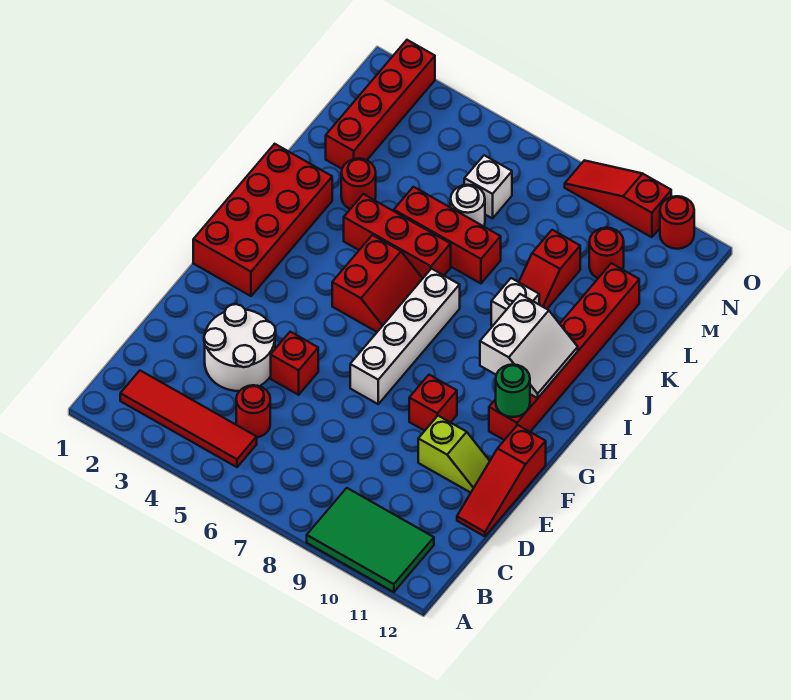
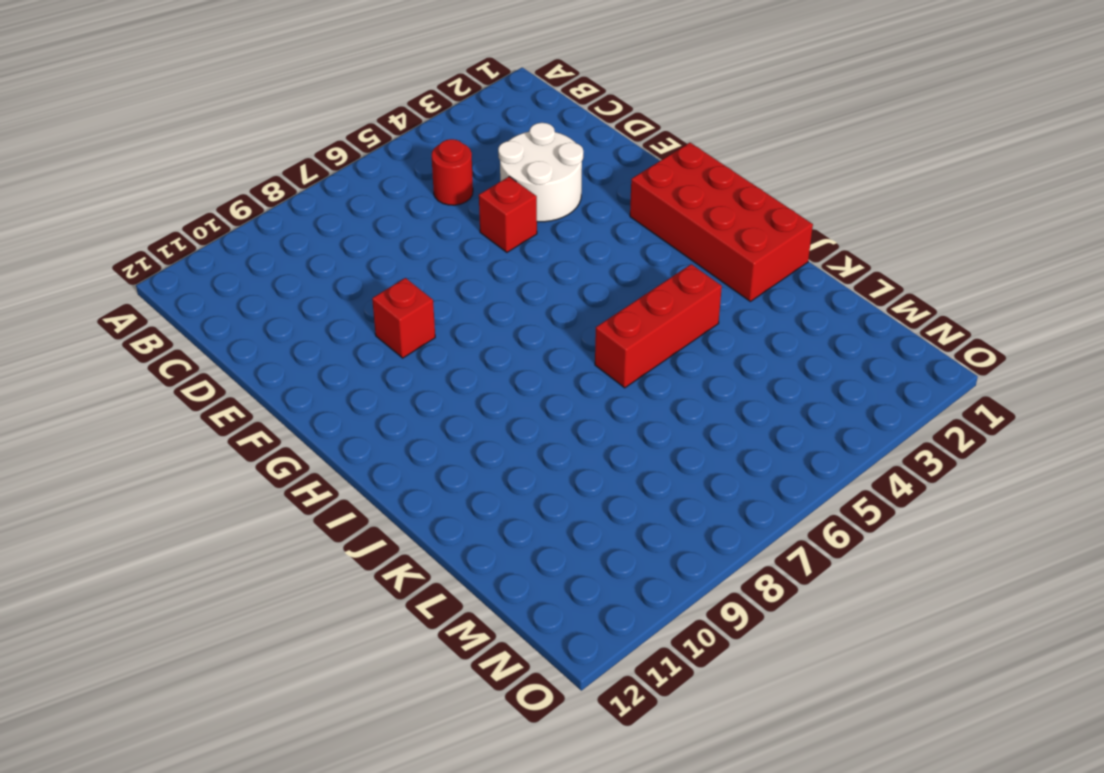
none -> green tile A9:B11 level 1
none -> red tile B2:B5 level 1
none -> red slope D12:F12 level 1 top F

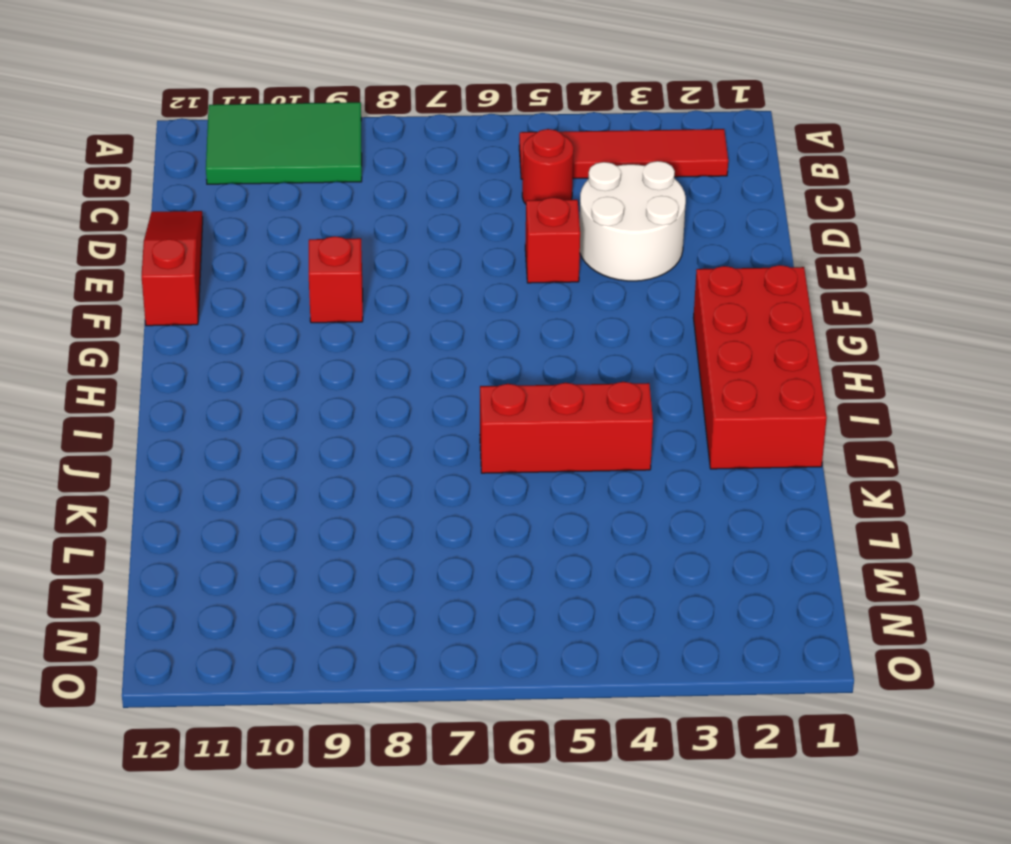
none -> lime slope E10:E11 level 1 top 10
none -> white brick F7:I7 level 1
none -> red brick G11:L11 level 1

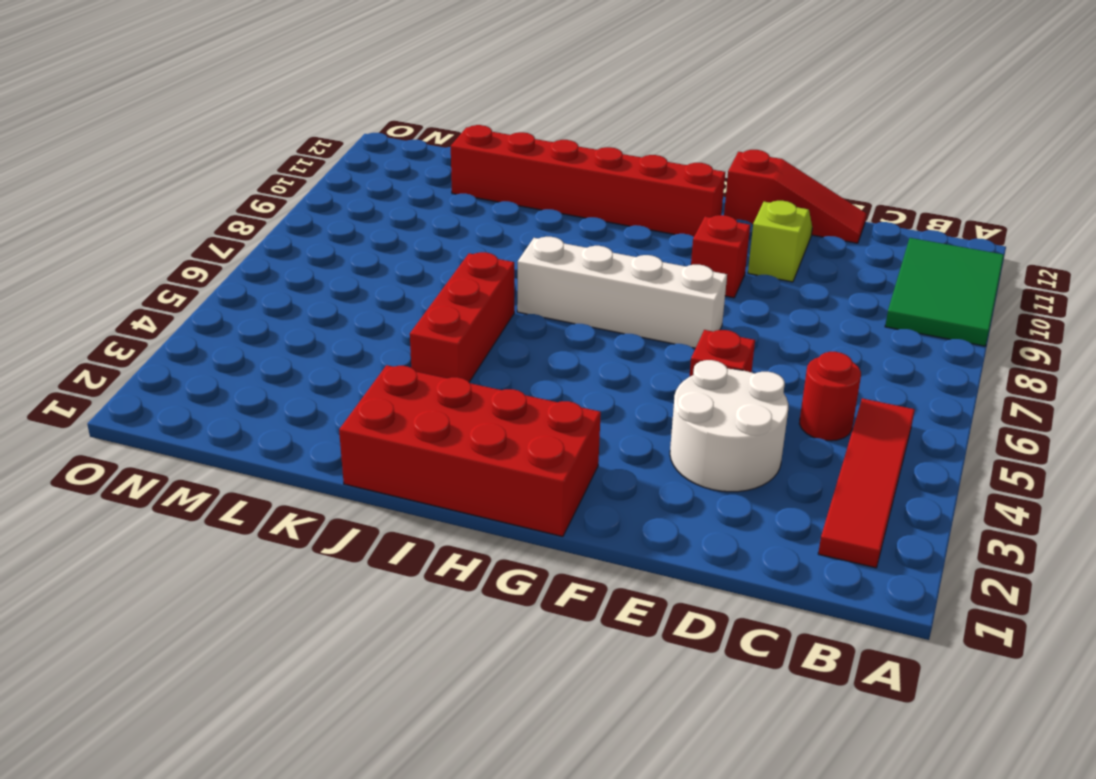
none -> red slope H5:I6 level 1 top 5
none -> white brick J9 level 1
none -> red round brick K3 level 1

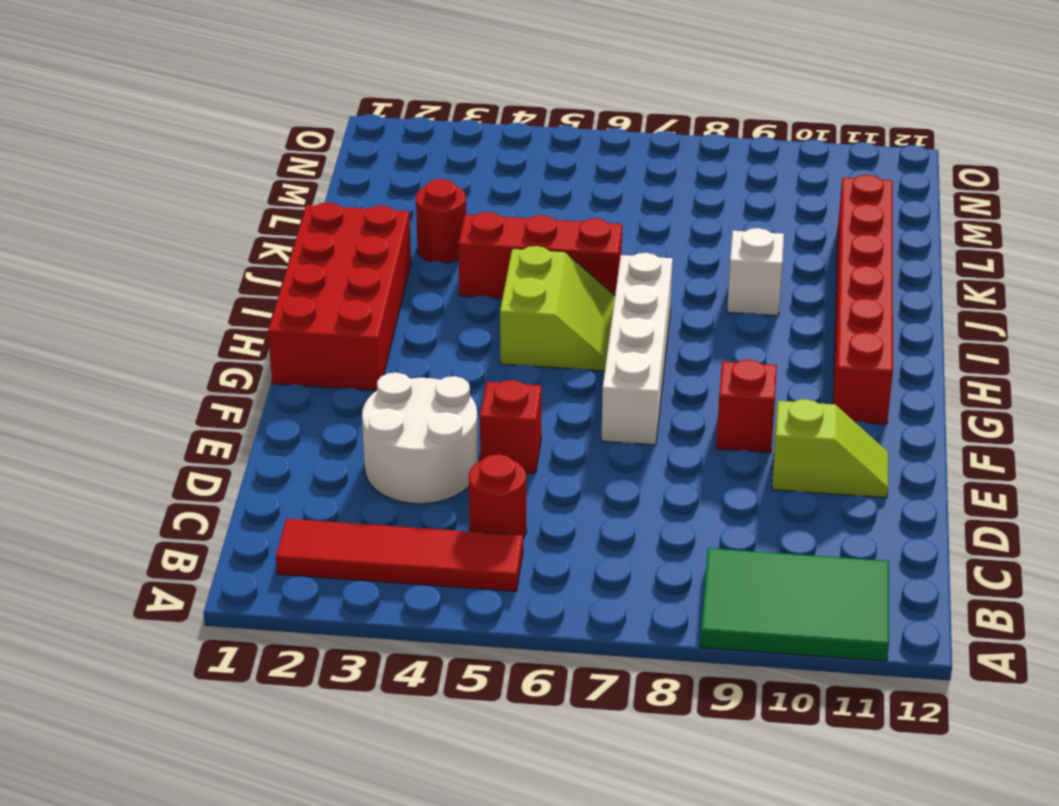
lime slope H5:I6 level 1 top 5 -> red slope H5:I6 level 1 top 5
none -> red slope D12:F12 level 1 top F
none -> red brick K5:K7 level 1
none -> red slope K9:L9 level 1 top L

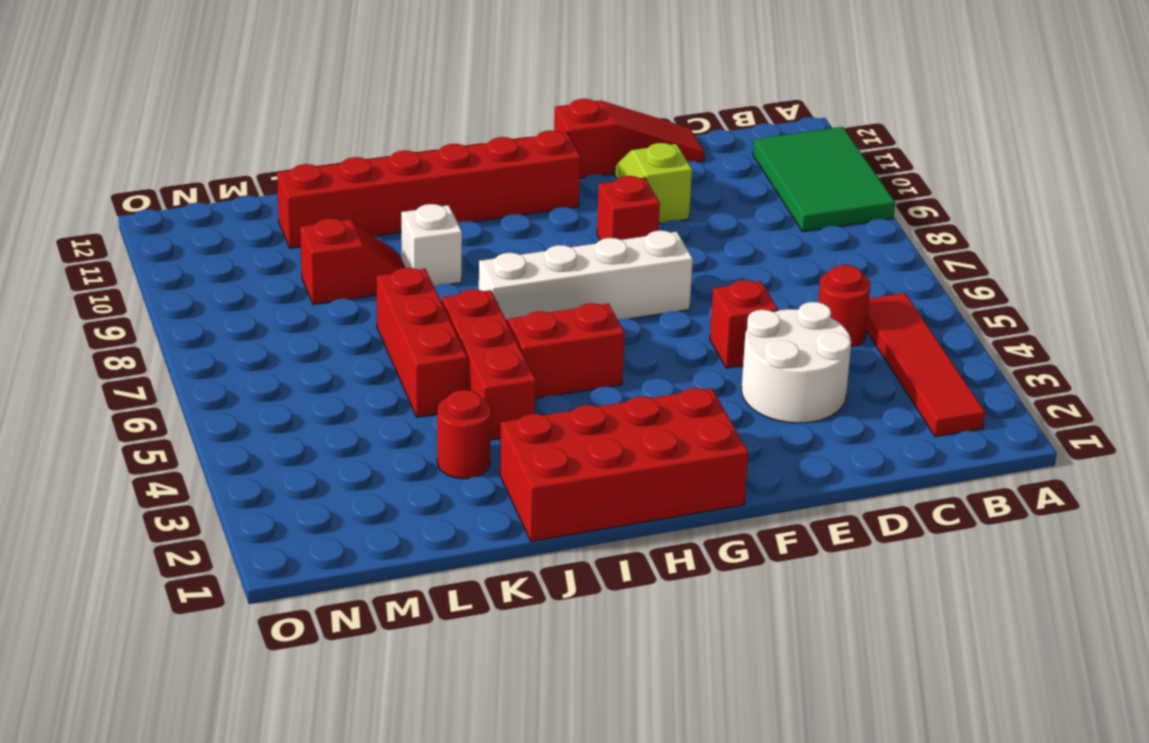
none -> red brick L2:O2 level 1
none -> white round brick L6 level 1
none -> white brick M6 level 1

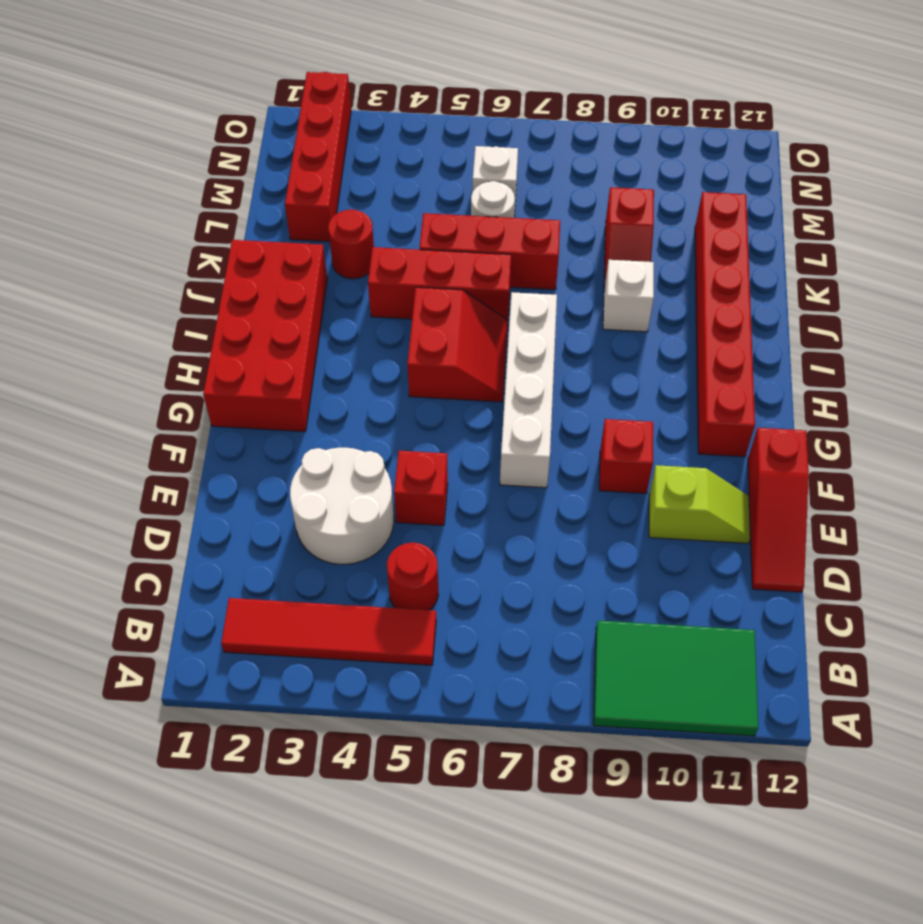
none -> red round brick M10 level 1
none -> red slope O8:O10 level 1 top 10
none -> red round brick O11 level 1

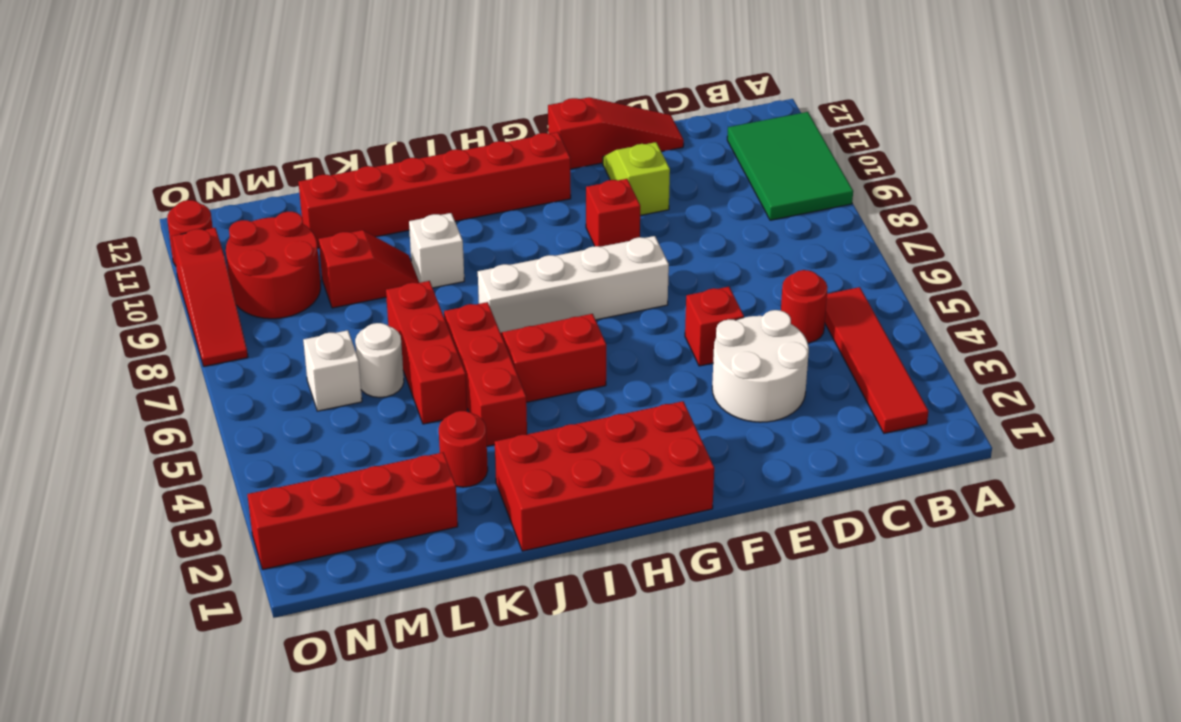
red round brick M9:N10 level 1 -> red round brick M10 level 1
none -> green round brick G11 level 2
none -> white slope H10:I11 level 2 top 10

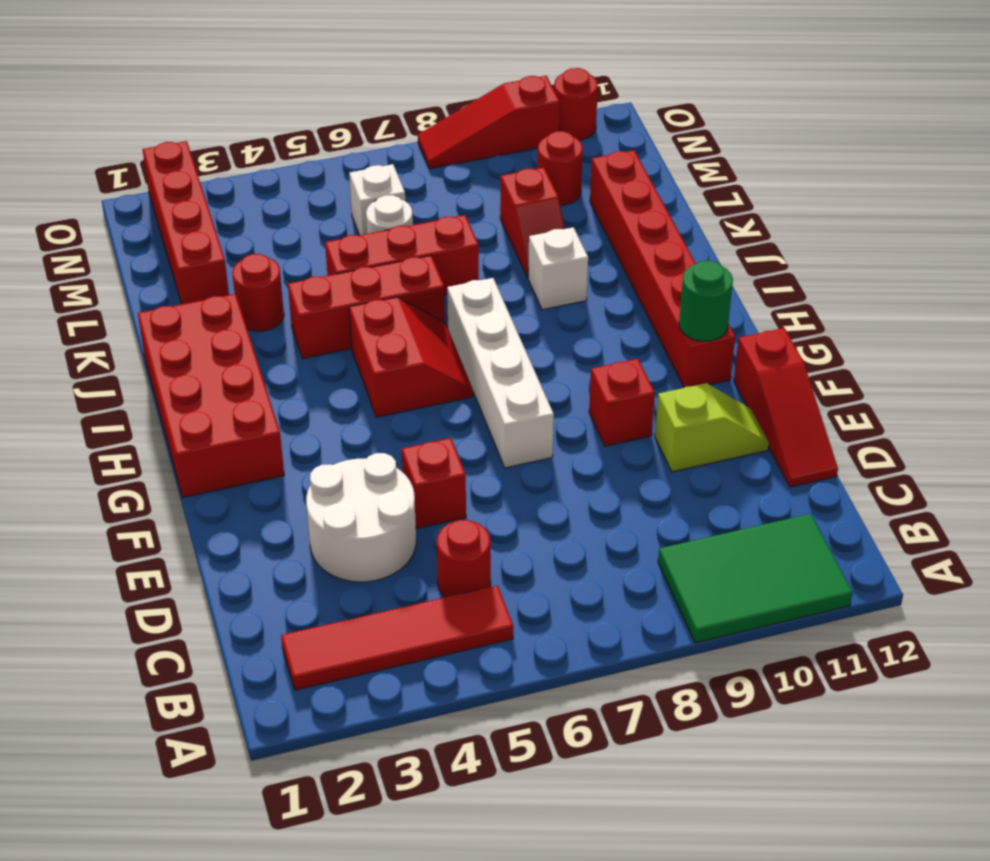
none -> white slope H10:I11 level 2 top 10

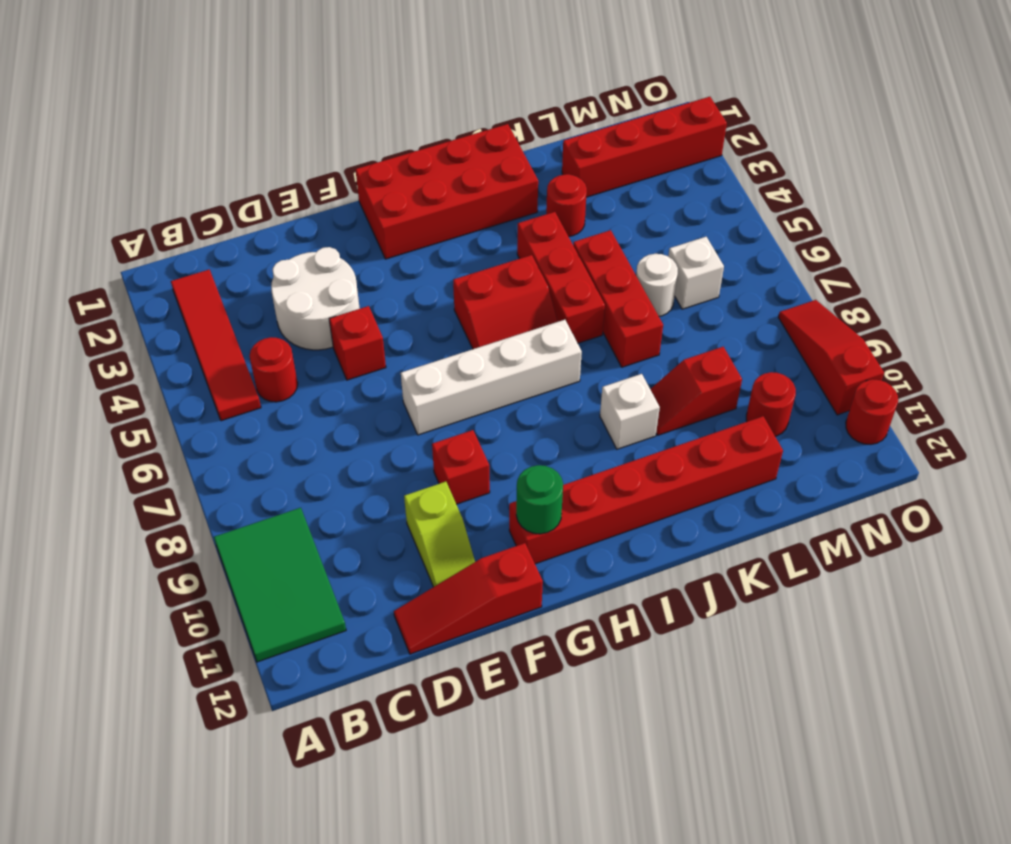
none -> white slope H10:I11 level 2 top 10

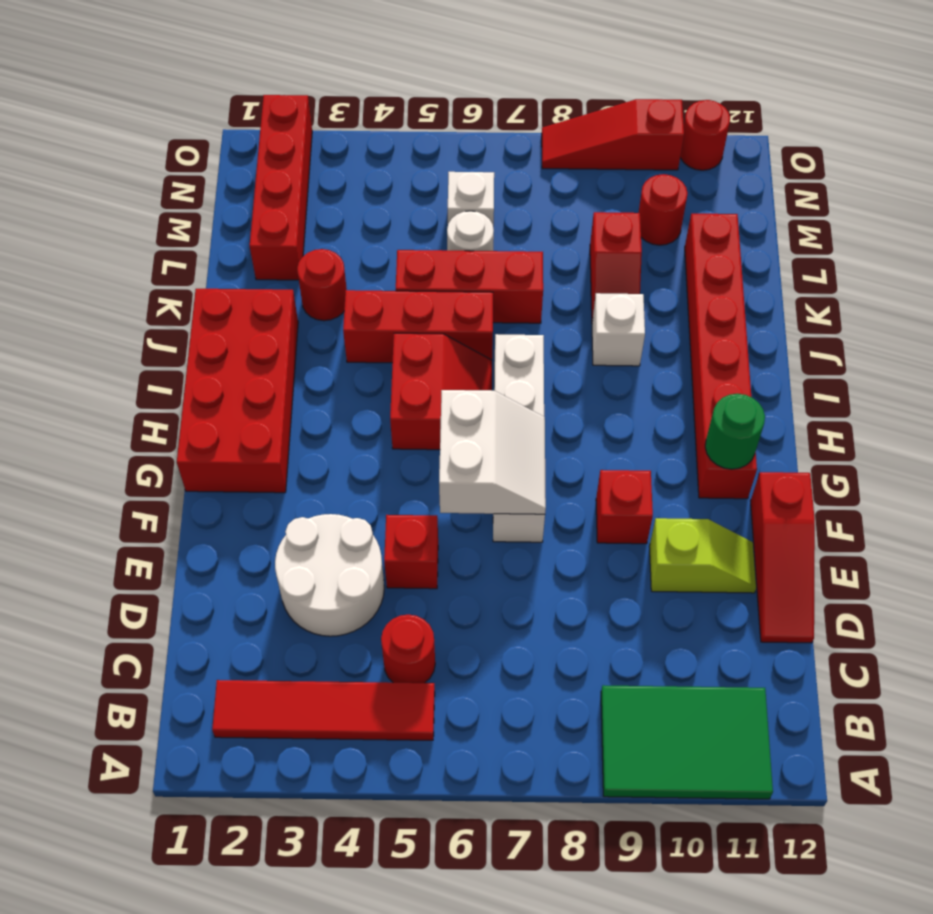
white slope F6:G7 level 2 top 6 -> white slope H10:I11 level 2 top 10

